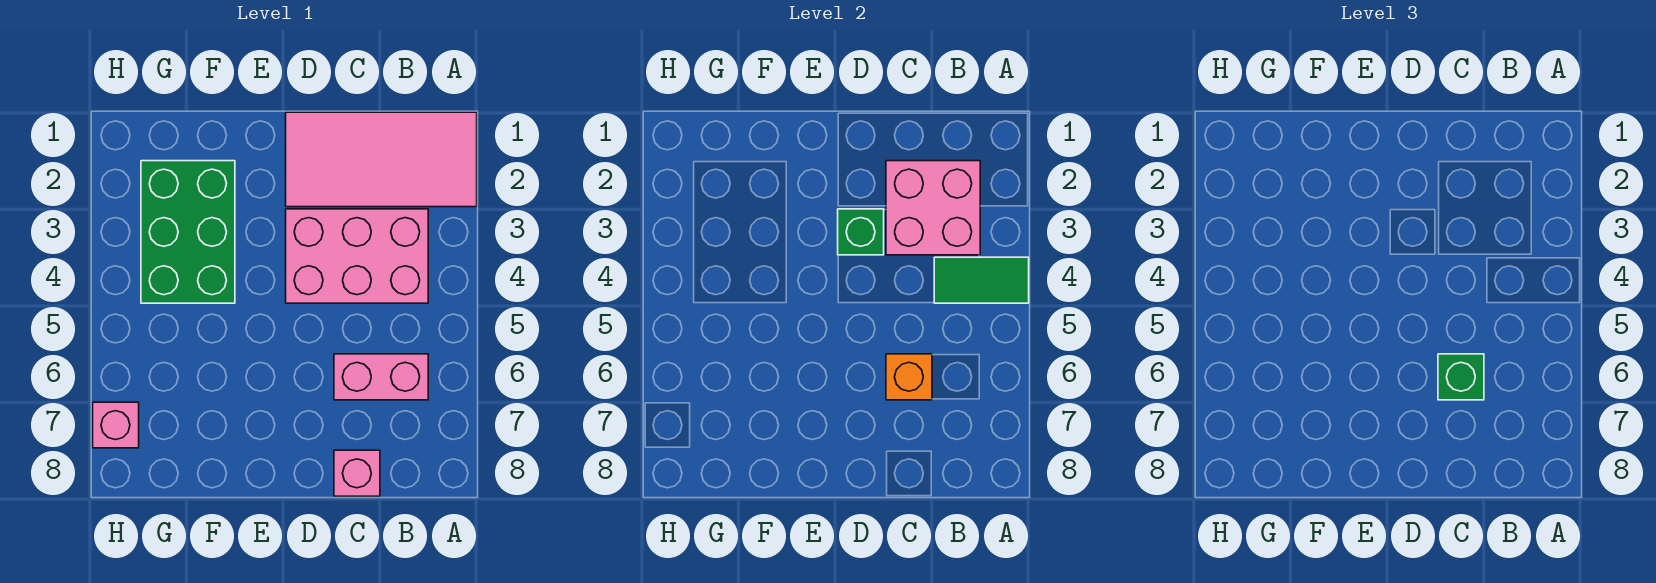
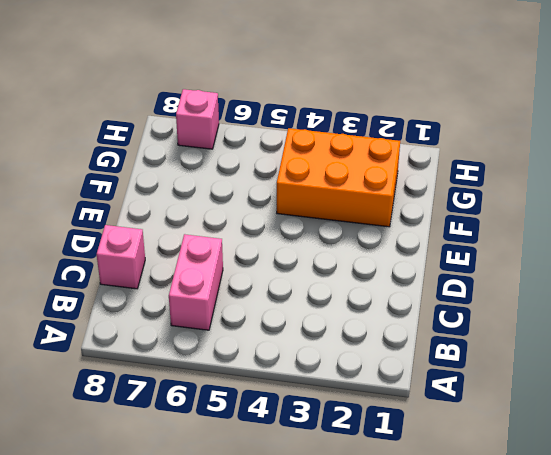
orange brick F2:G4 level 1 -> green brick F2:G4 level 1
none -> pink tile A1:D2 level 1
none -> pink brick B3:D4 level 1

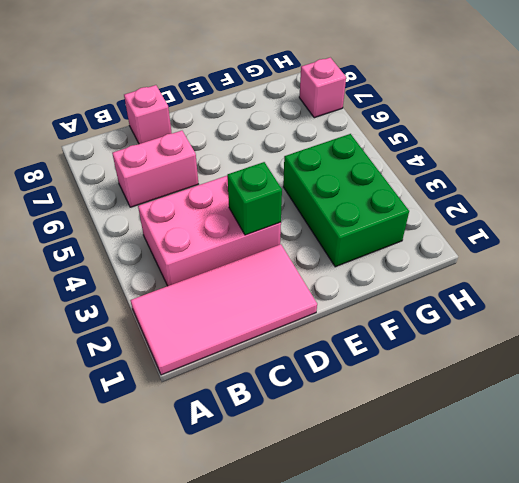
none -> green tile A4:B4 level 2
none -> pink brick B2:C3 level 2

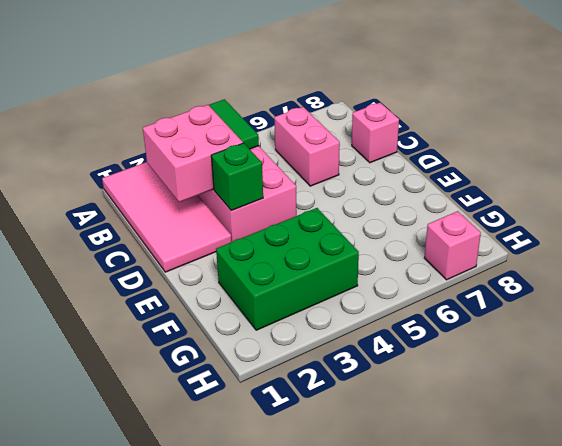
none -> orange brick C6 level 2
none -> green brick C6 level 3

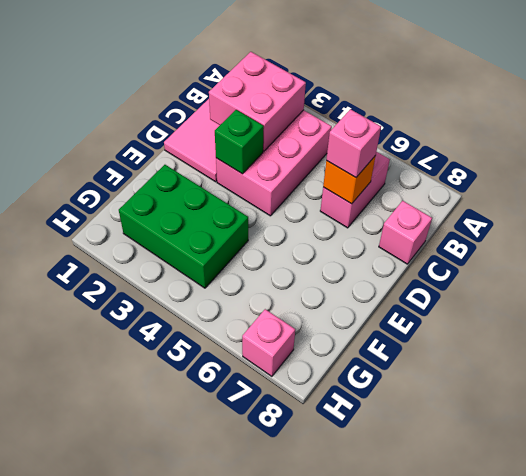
pink brick C6 level 3 -> green brick C6 level 3
none -> green tile A4:B4 level 2

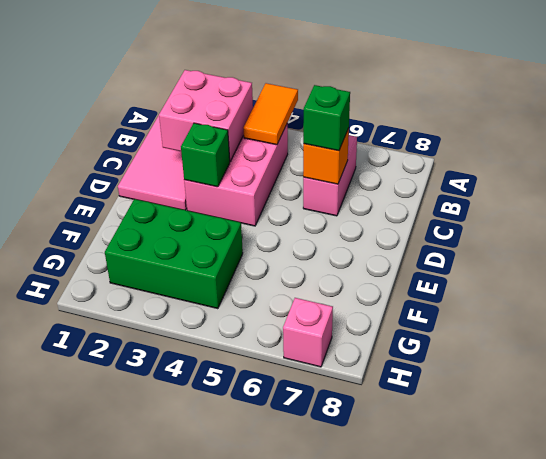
orange tile A4:B4 level 2 -> green tile A4:B4 level 2
none -> pink brick C8 level 1

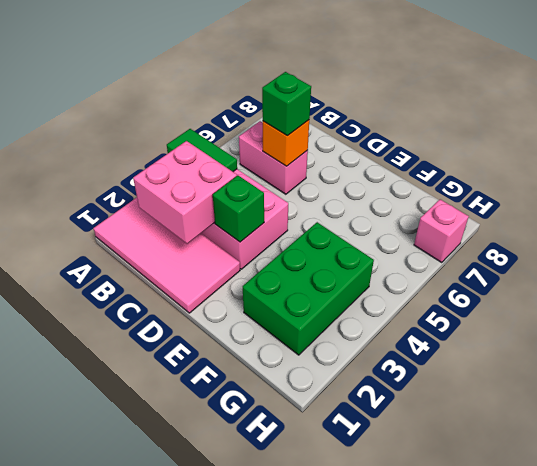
none -> pink brick C8 level 1

